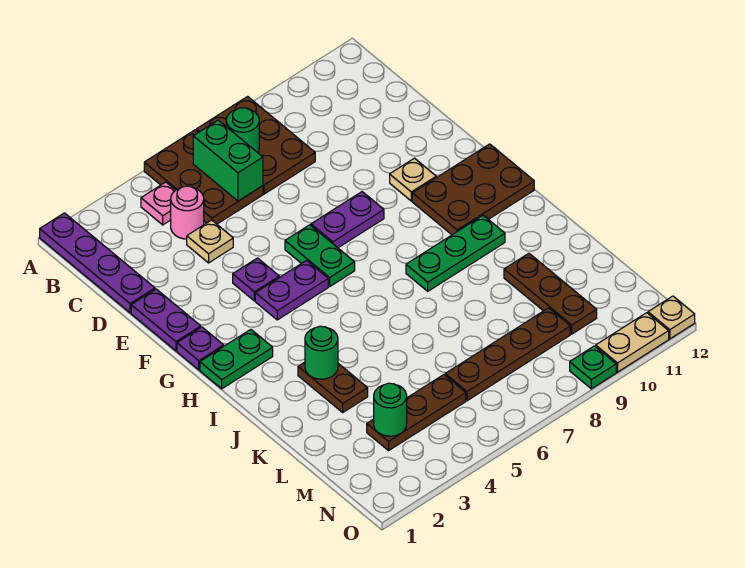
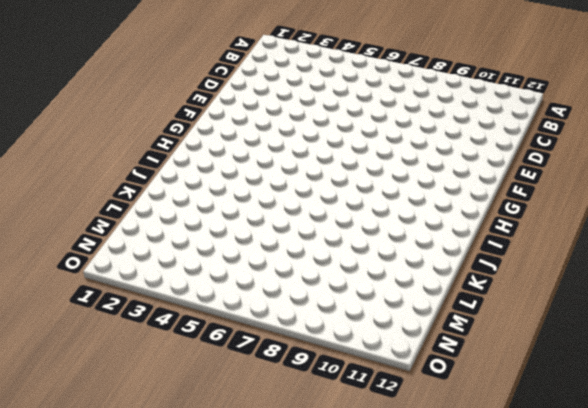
none -> purple plate A1:D1 level 1
none -> brown plate A5:C6 level 1
none -> brown plate A7:C8 level 1

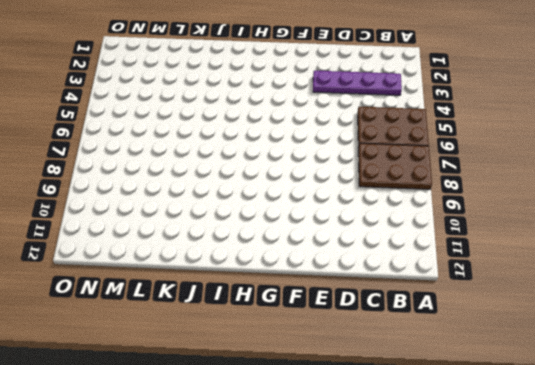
purple plate B3:E3 level 1 -> purple plate A1:D1 level 1
none -> pink plate B4 level 1
none -> pink round brick C4 level 1
none -> tan plate D4 level 1

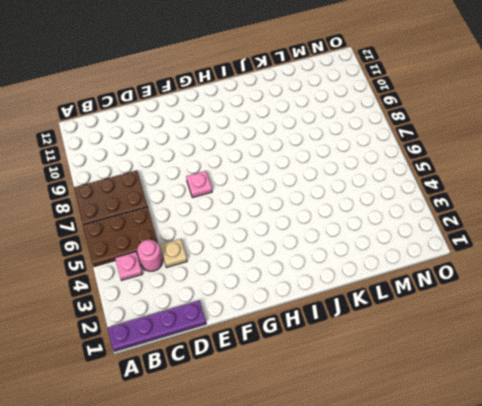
pink plate F7 level 1 -> purple plate F7:F8 level 1
none -> purple plate E1:F1 level 1
none -> purple plate F4 level 1
none -> green plate F6:G6 level 1

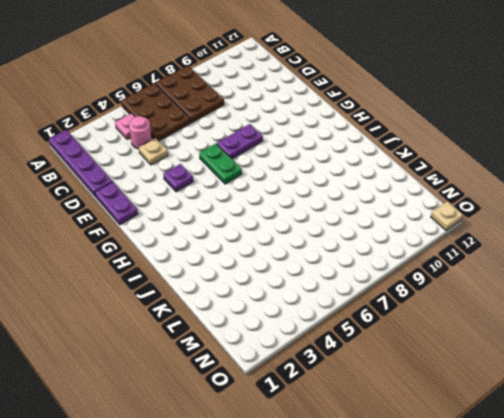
none -> tan plate F10 level 1
none -> purple plate G1 level 1
none -> purple plate G4:G5 level 1

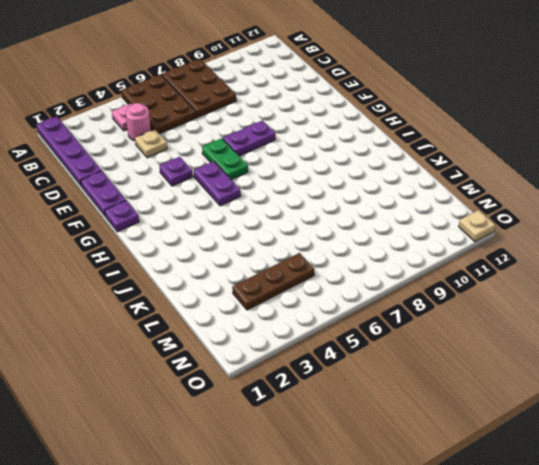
purple plate G5:H5 level 1 -> purple plate G4:G5 level 1
none -> tan plate F10 level 1
none -> brown plate G10:H12 level 1
none -> green plate H1:H2 level 1

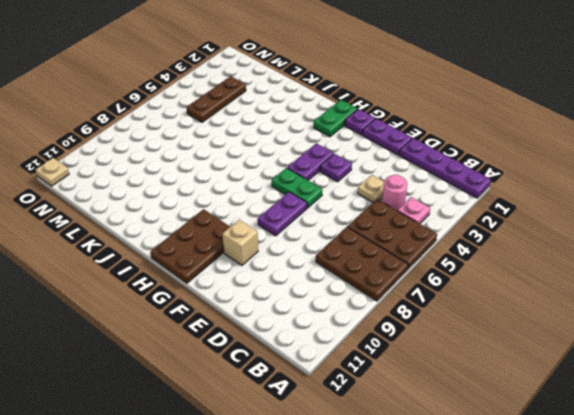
tan brick F10 level 1 -> tan plate F10 level 1
none -> green plate I8:I10 level 1
none -> brown plate J3:K3 level 1
none -> brown plate K10:M10 level 1

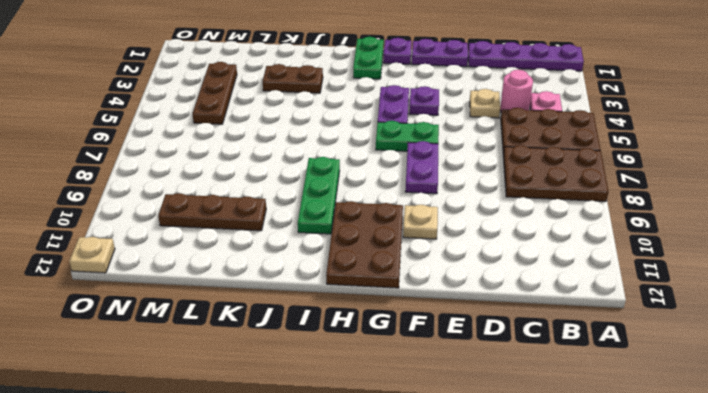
none -> brown plate M6:M9 level 1
none -> green plate O9 level 1
none -> tan plate O10:O11 level 1

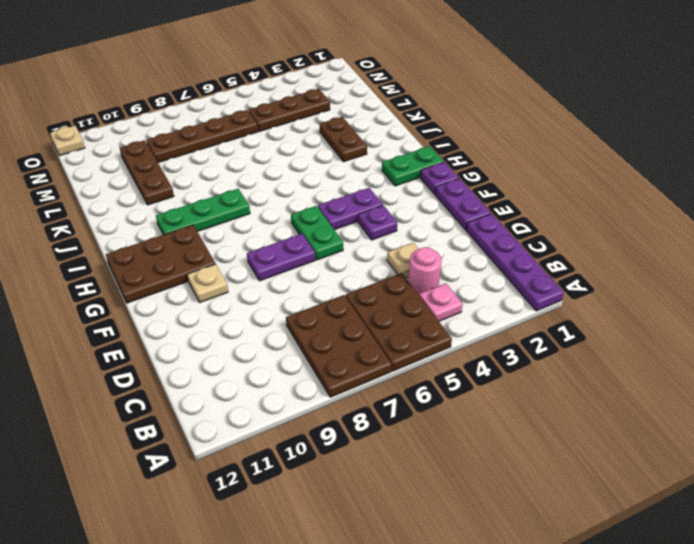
none -> green plate O9 level 1
none -> tan plate O10:O11 level 1
none -> green brick B6:C6 level 2

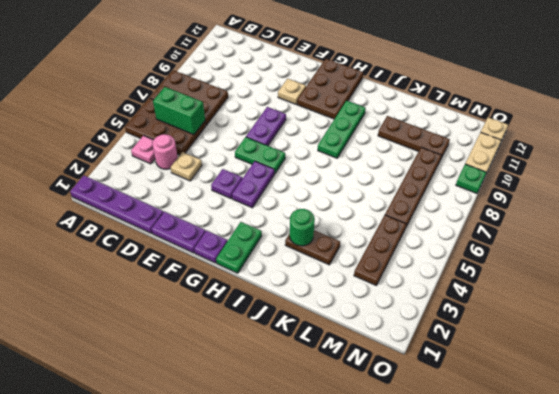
none -> green round brick B7 level 2
none -> green round brick M3 level 2

